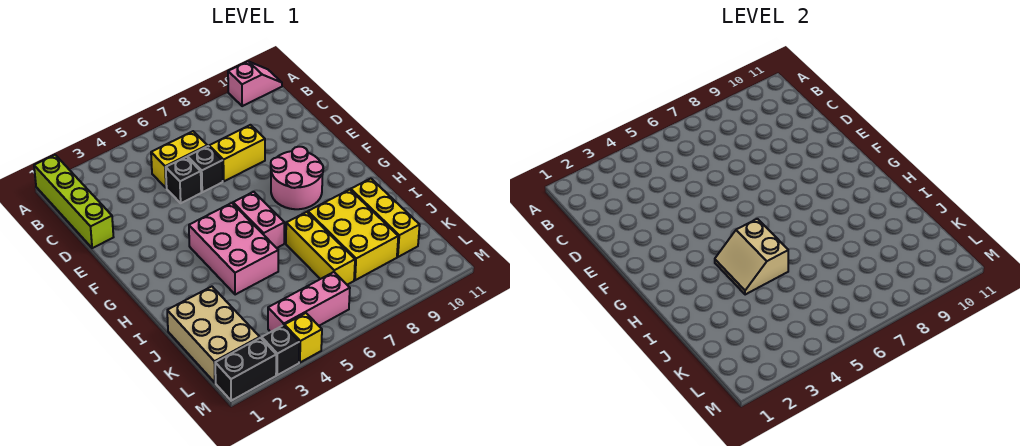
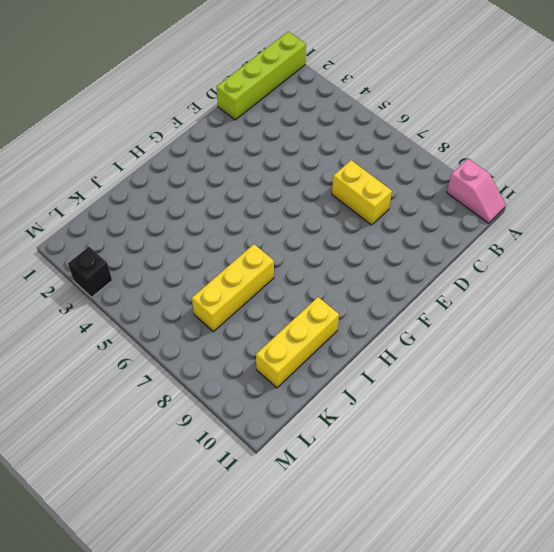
none -> yellow brick C5:C6 level 1
none -> black brick D5 level 1
none -> black brick D6 level 1

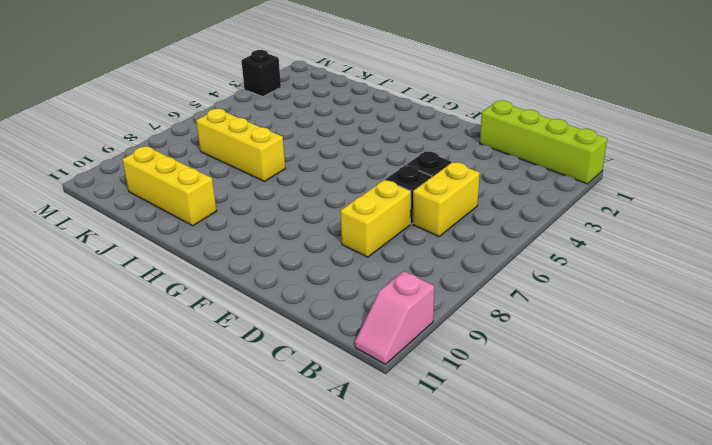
none -> pink round brick F8:G9 level 1
none -> pink brick G4:I5 level 1
none -> pink brick G6:H6 level 1

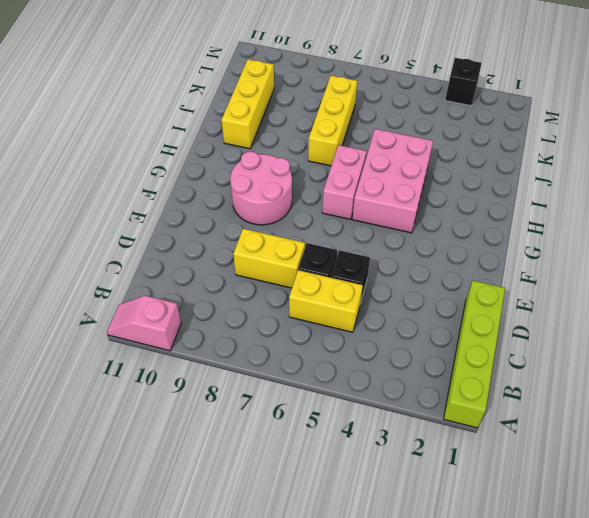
none -> yellow brick I8:K9 level 1
none -> tan brick J1:L2 level 1
none -> pink brick L4:L6 level 1

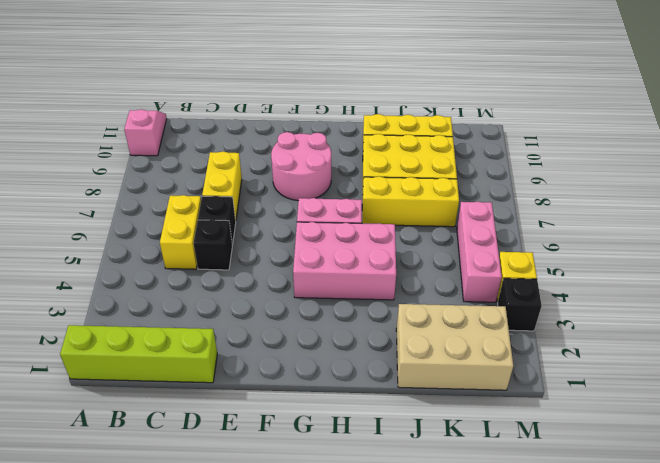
none -> black brick M1:M2 level 1
none -> tan slope H4:I5 level 2 top 5

